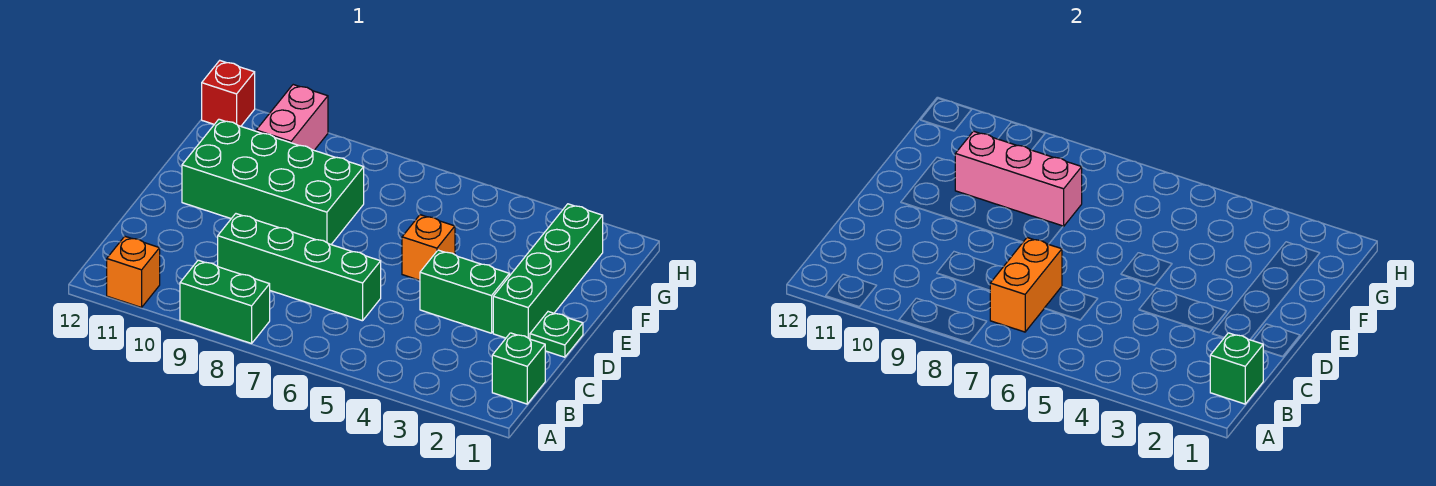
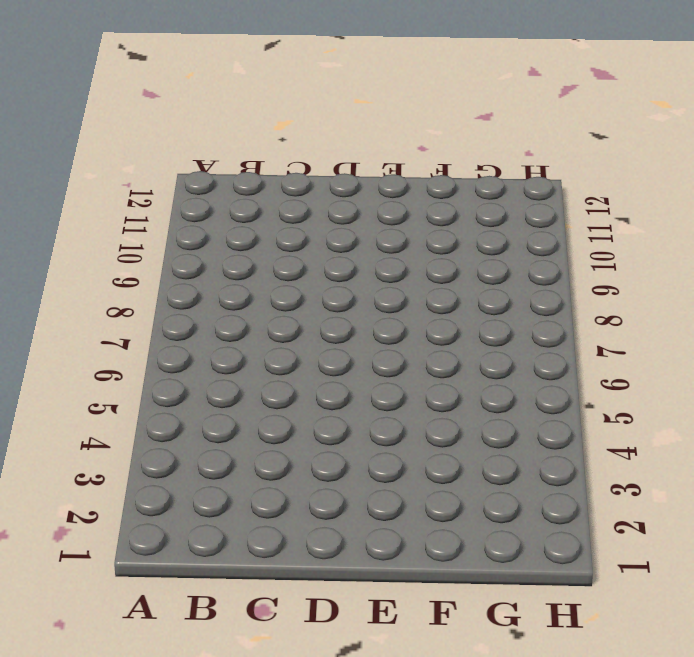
none -> green brick A8:A9 level 1
none -> orange brick A11 level 1
none -> green brick B1 level 1

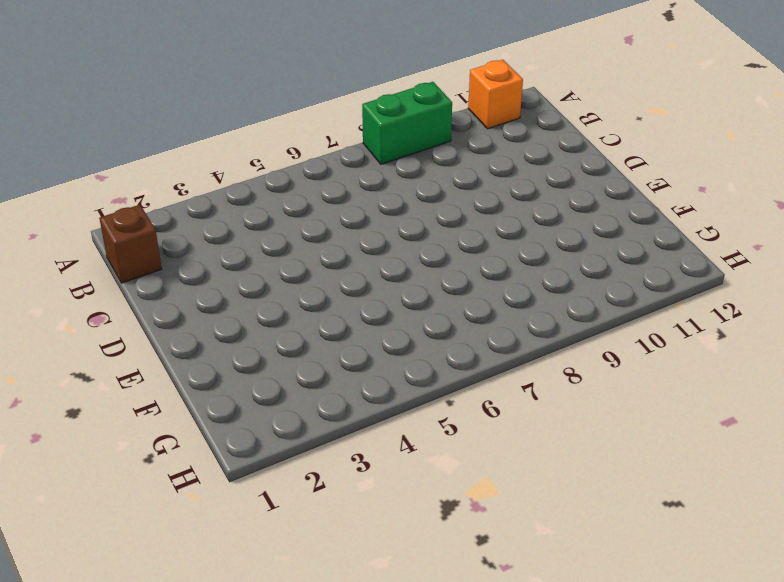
brown brick B1 level 1 -> green brick B1 level 1
none -> green brick C6:C9 level 1
none -> green plate D1 level 1
none -> green brick D2:G2 level 1

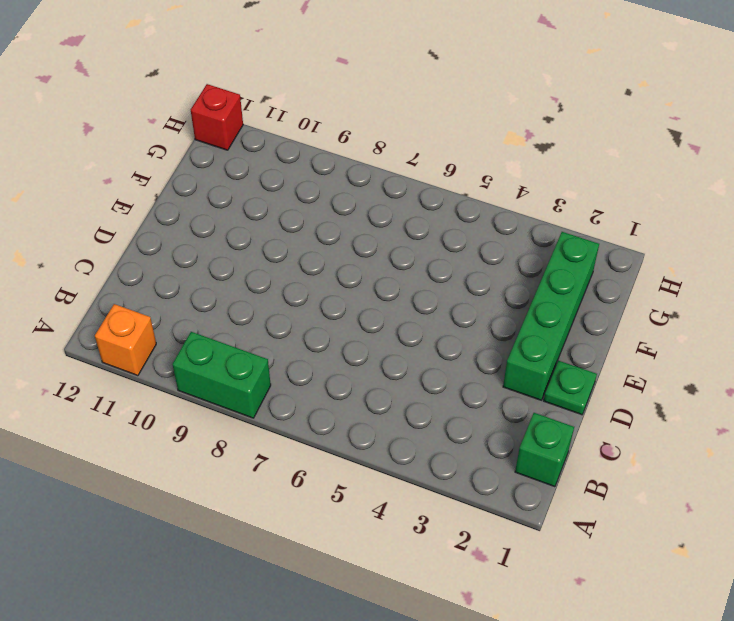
none -> green brick C6:C9 level 1
none -> green brick D3:D4 level 1
none -> orange brick E5 level 1

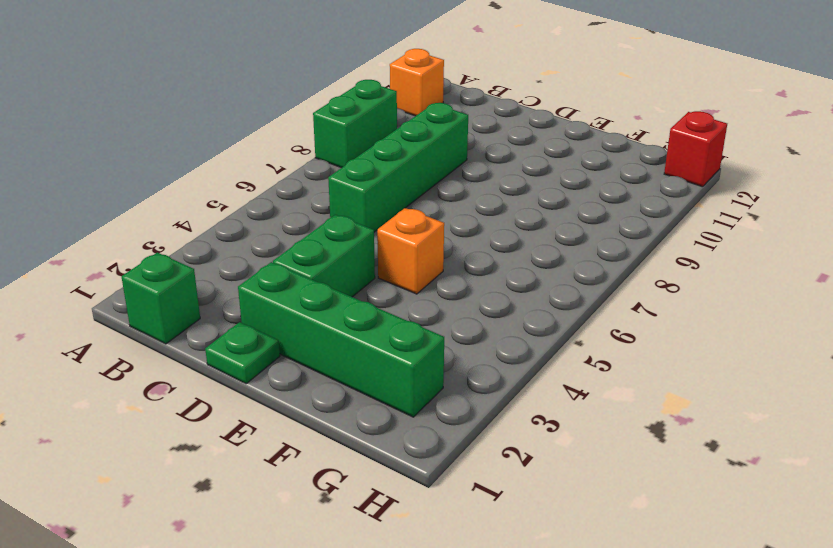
none -> green brick E8:F11 level 1
none -> pink brick G10:H10 level 1
none -> green brick B1 level 2

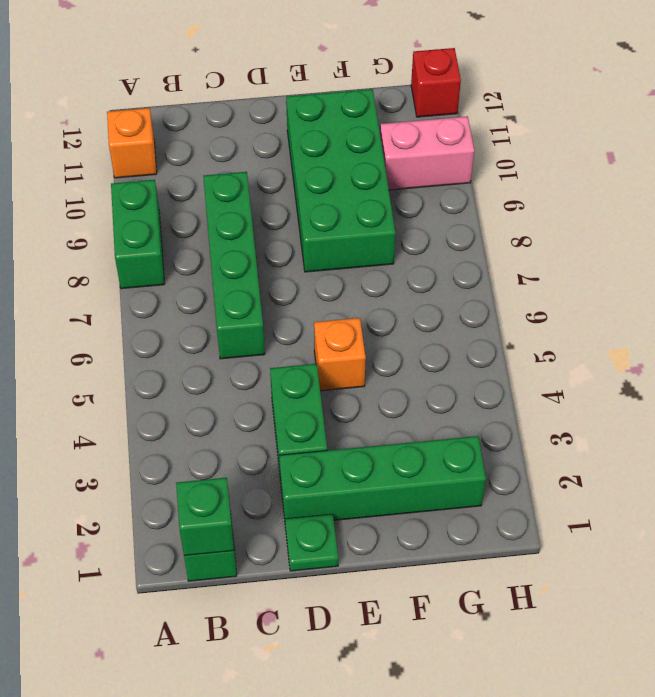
none -> orange brick B7:C7 level 2
none -> pink brick F8:F10 level 2

